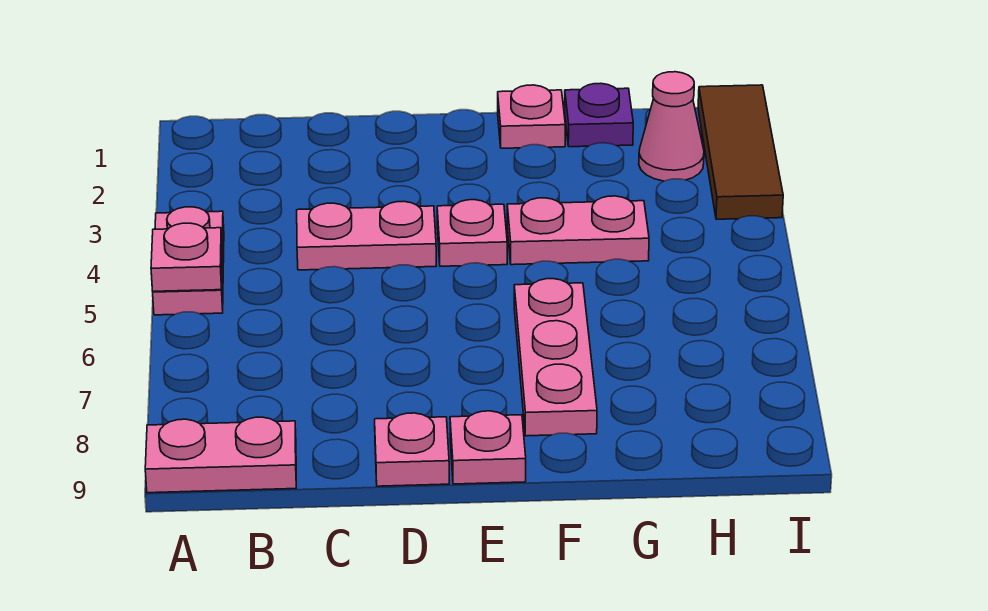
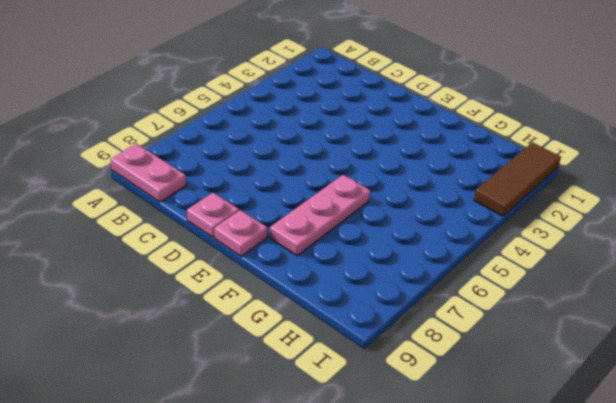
none -> pink plate A4:A5 level 1
none -> pink plate C4:D4 level 1
none -> pink plate E4 level 1

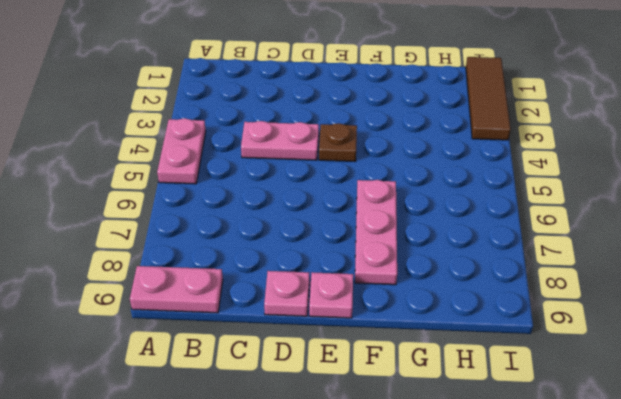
brown plate E4 level 1 -> pink plate E4 level 1
none -> pink plate F1 level 1
none -> pink plate F4:G4 level 1
none -> purple plate G1 level 1

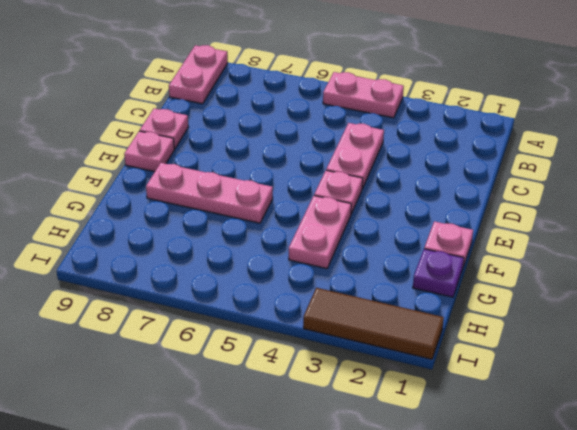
none -> pink cone H2 level 1
none -> pink plate A5 level 2

